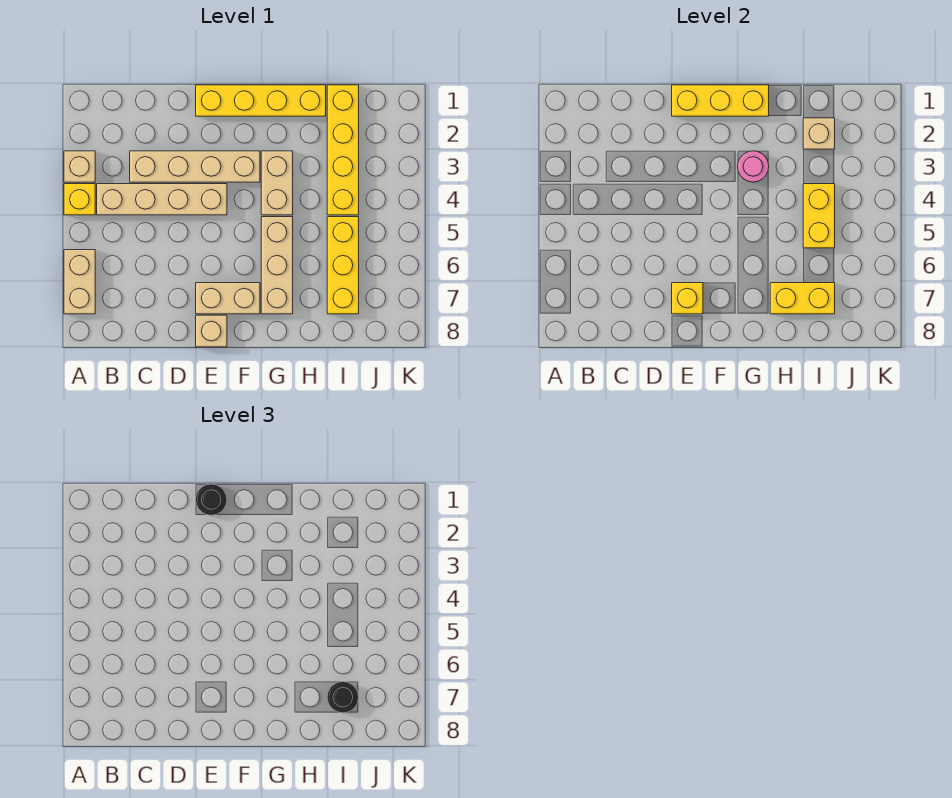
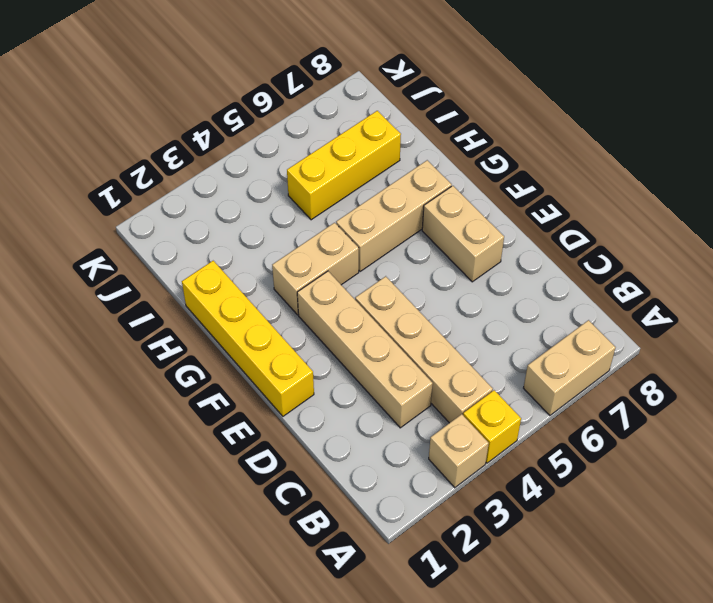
none -> tan brick E8 level 1
none -> yellow brick I1:I4 level 1
none -> yellow brick E1:G1 level 2

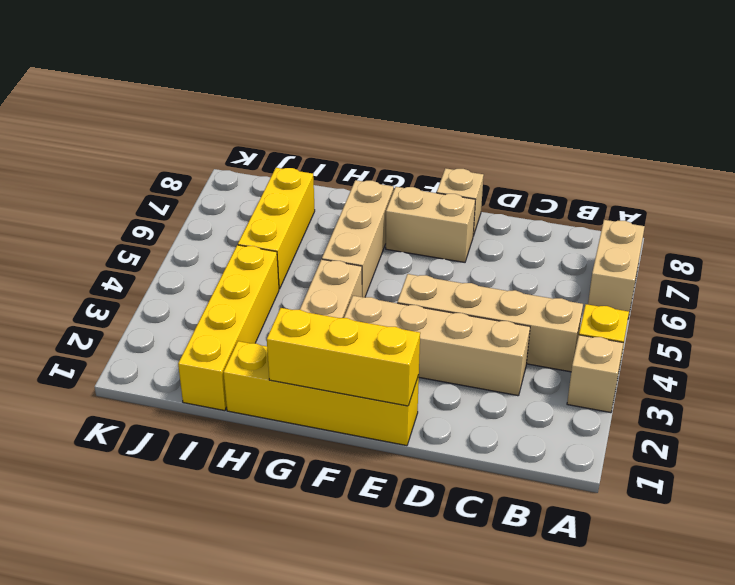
none -> yellow brick E7 level 2
none -> pink round brick G3 level 2
none -> yellow brick H7:I7 level 2

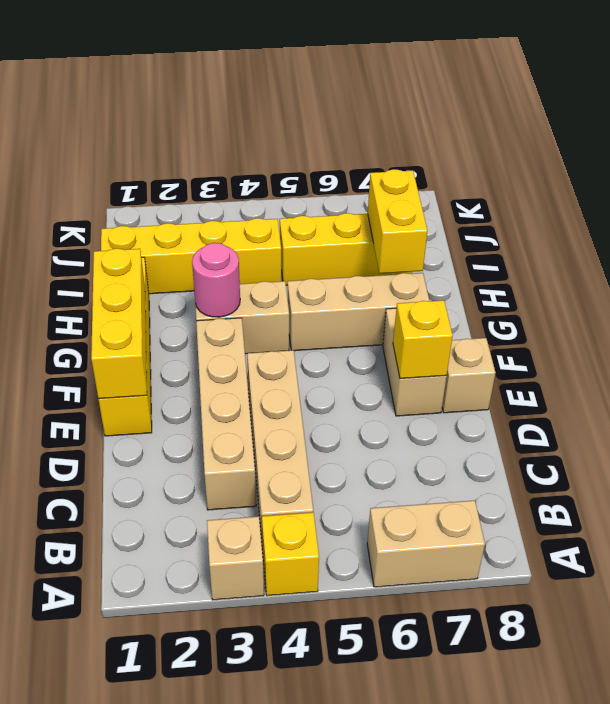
none -> tan brick I2 level 2
none -> yellow brick I4:I5 level 2
none -> black round brick E1 level 3

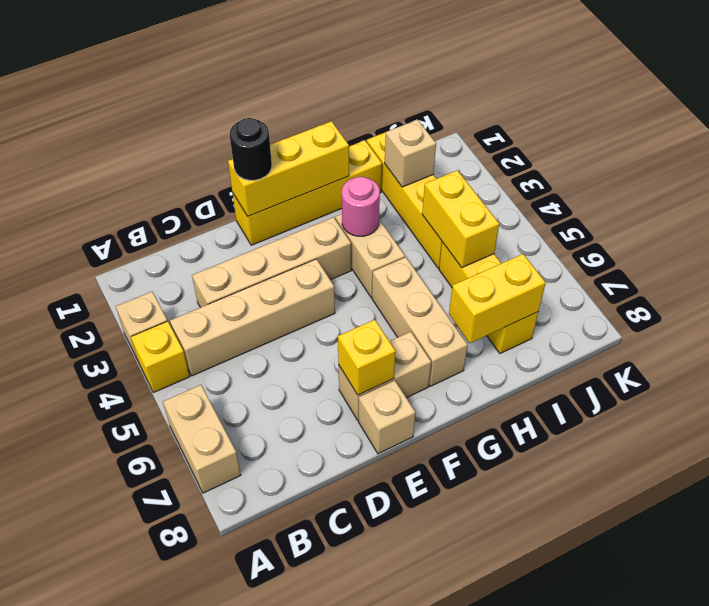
none -> black round brick I7 level 3

